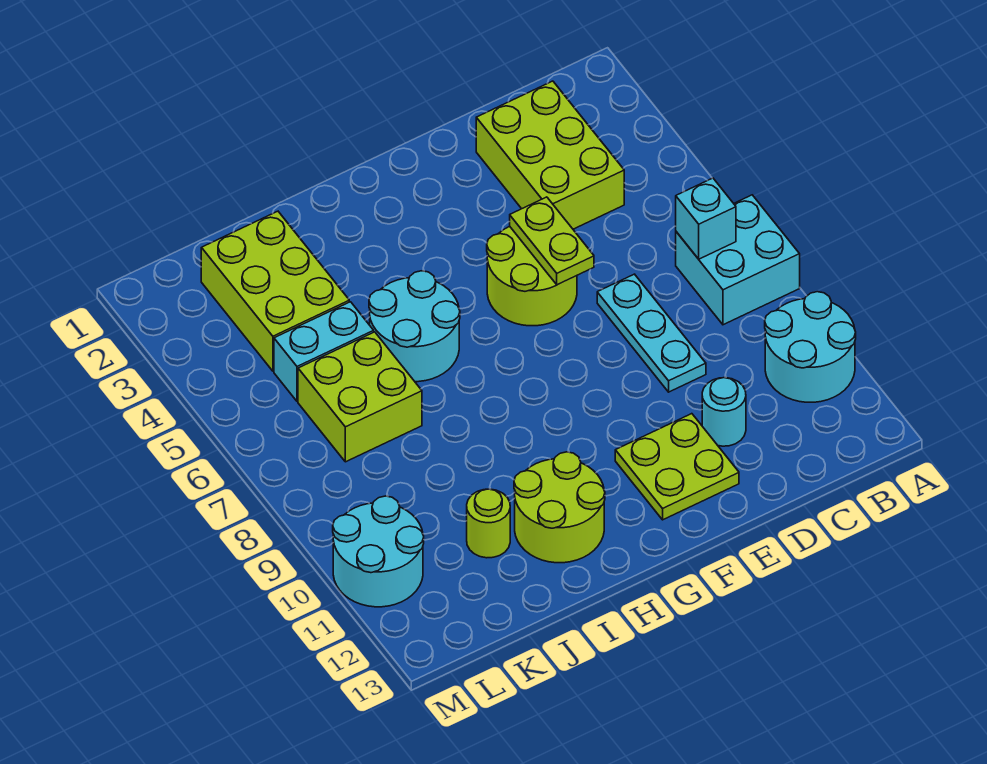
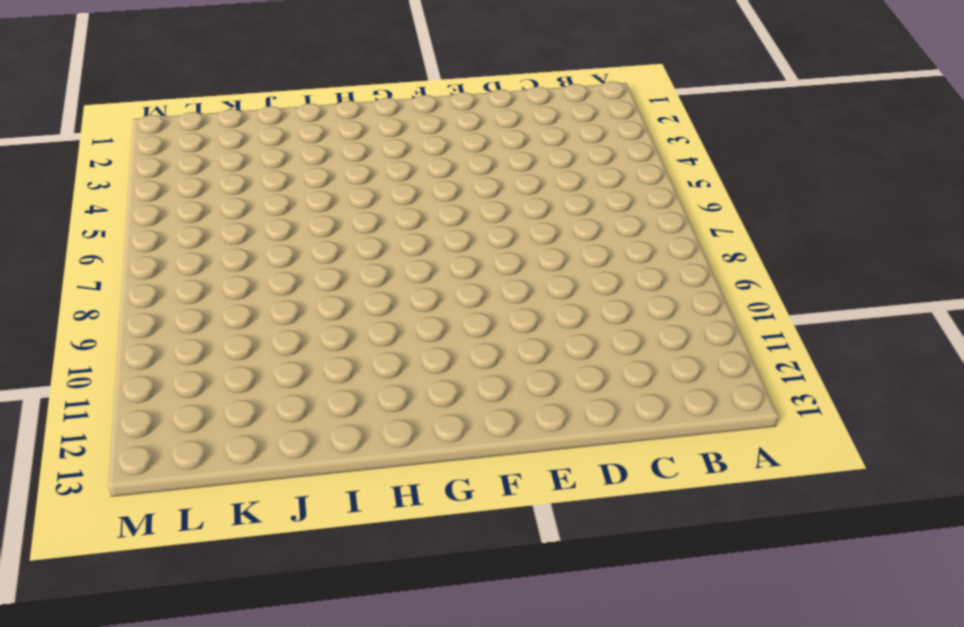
none -> cyan brick A7:B8 level 1
none -> cyan round brick A10:B11 level 1
none -> lime brick C2:D4 level 1

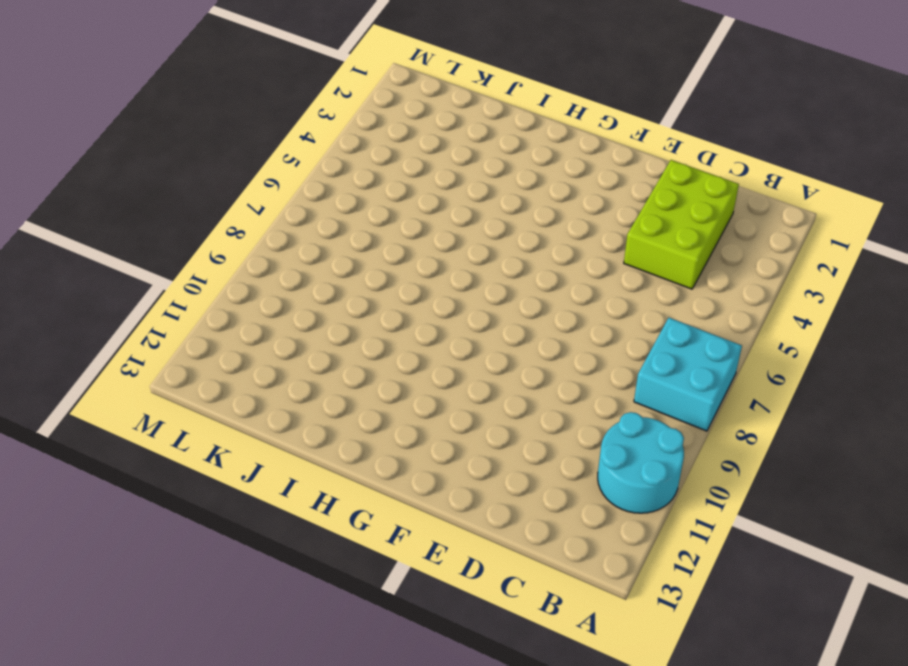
none -> cyan plate D7:D9 level 1
none -> cyan round brick D11 level 1
none -> lime round brick E5:F6 level 1

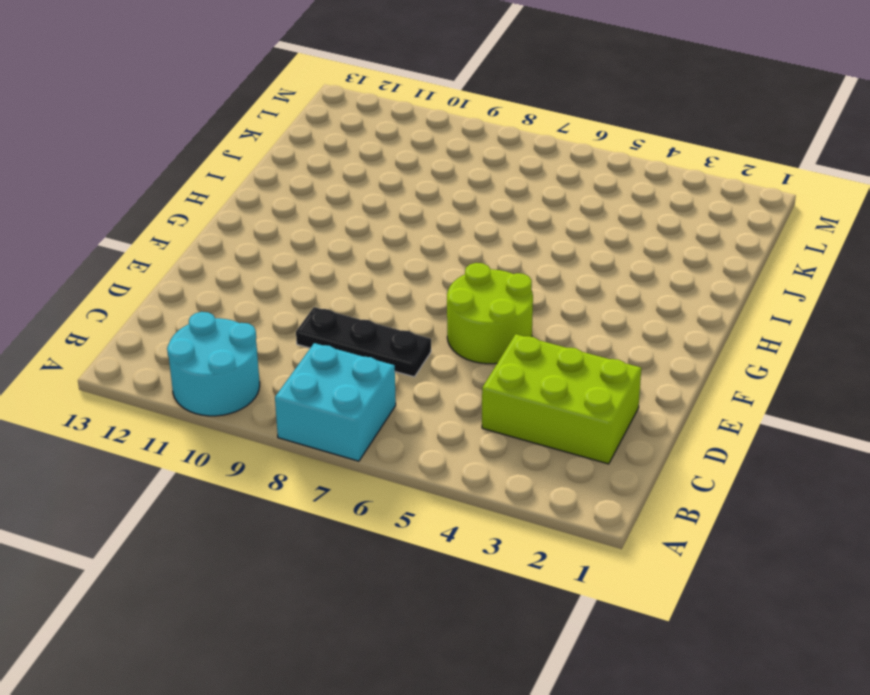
black plate D7:D9 level 1 -> cyan plate D7:D9 level 1
none -> cyan round brick D11 level 1
none -> lime plate E11:F12 level 1
none -> cyan round brick H5:I6 level 1

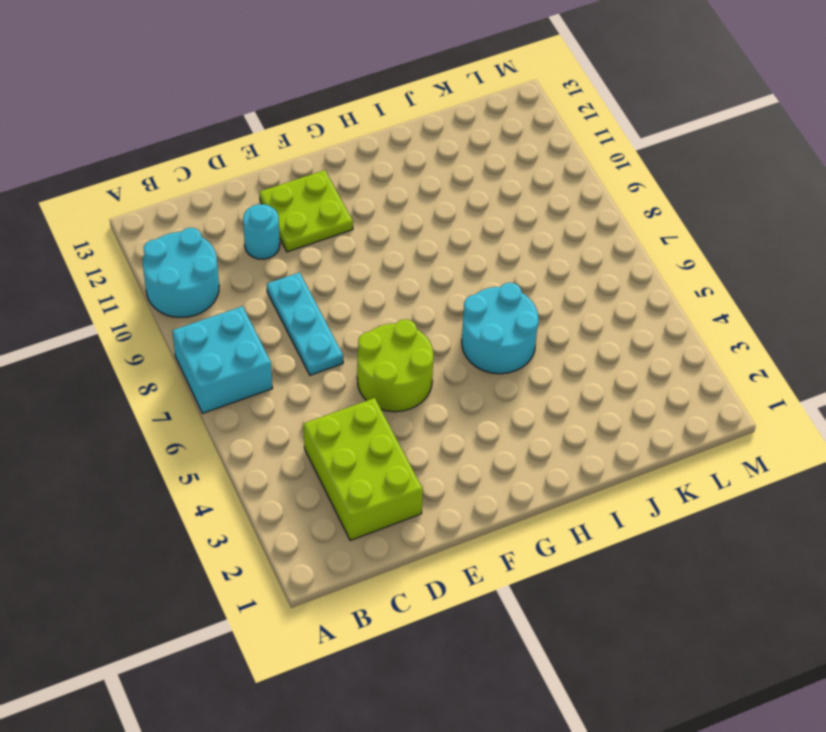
none -> lime round brick H11:I12 level 1
none -> lime brick J2:K4 level 1
none -> cyan brick J5:K5 level 1

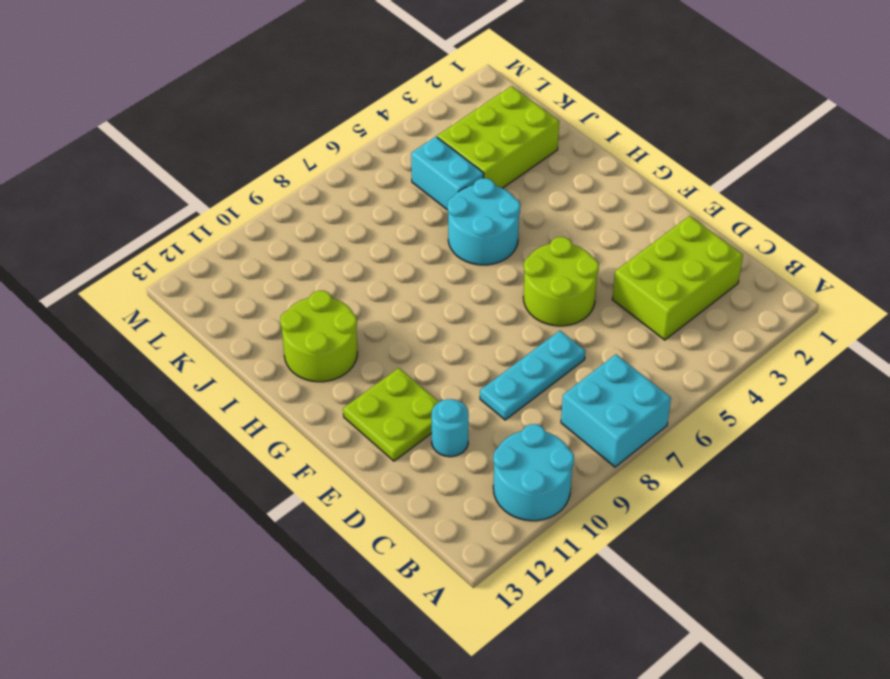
none -> lime brick J6:K7 level 1
none -> lime round brick J11 level 1
none -> cyan round brick L10:M11 level 1

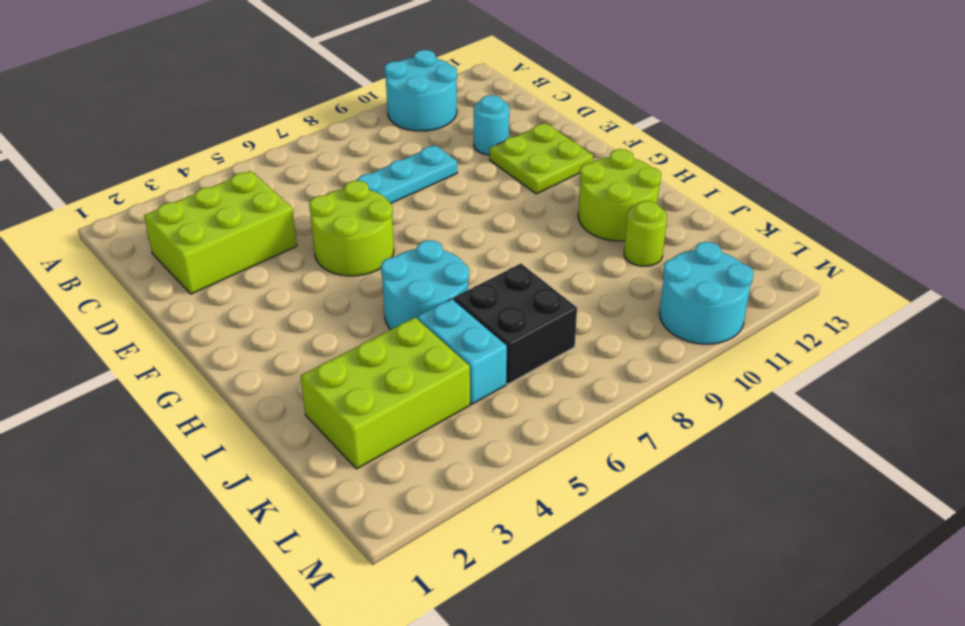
black brick J6:K7 level 1 -> lime brick J6:K7 level 1
none -> cyan brick A7:B8 level 1
none -> cyan brick B7 level 2
none -> lime plate E5:E6 level 2

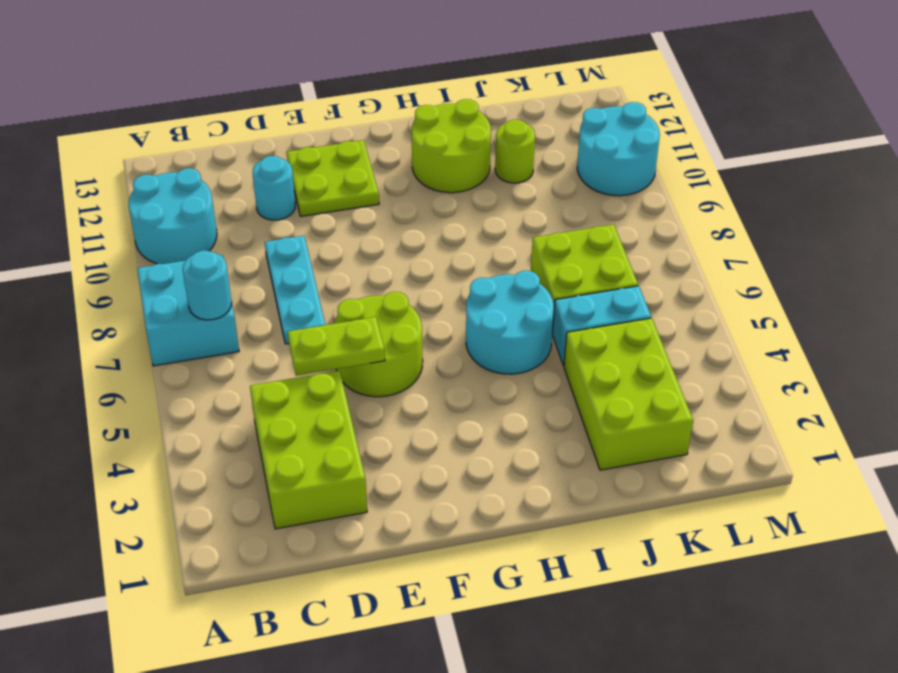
cyan round brick B7 level 2 -> cyan brick B7 level 2
lime plate D5:E5 level 2 -> lime plate E5:E6 level 2

